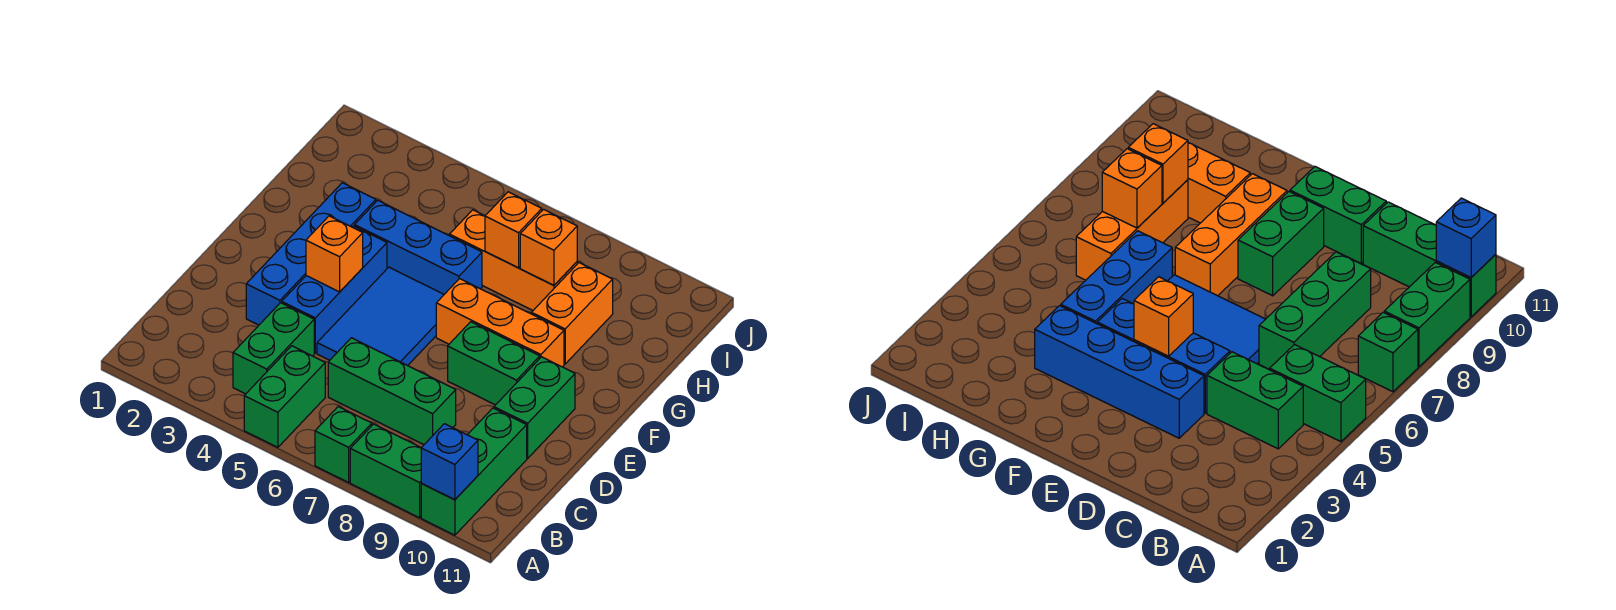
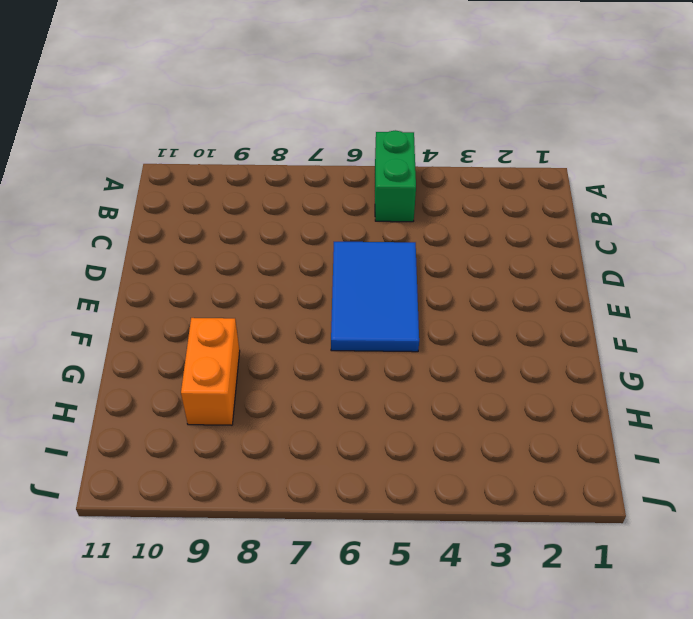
none -> green brick A7 level 1
none -> green brick A8:A9 level 1
none -> green brick A10:C10 level 1

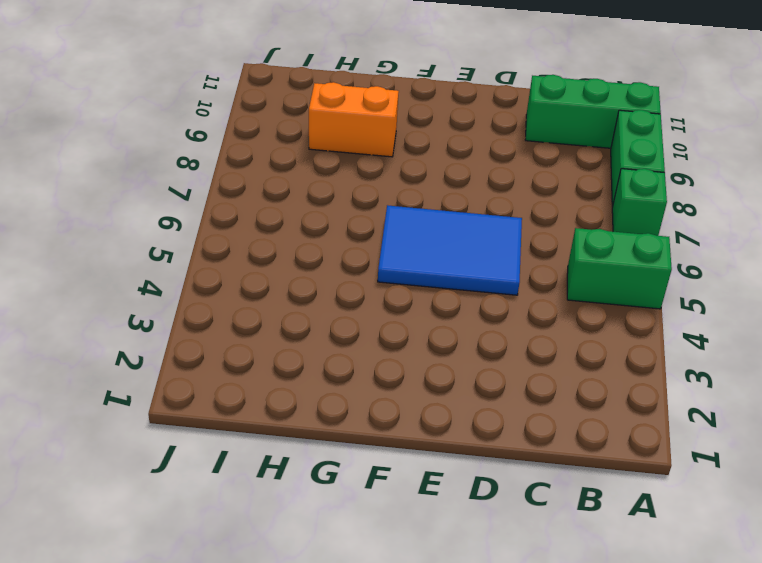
none -> green brick B4:C4 level 1
none -> green brick C6:C8 level 1
none -> blue brick D3:G3 level 1

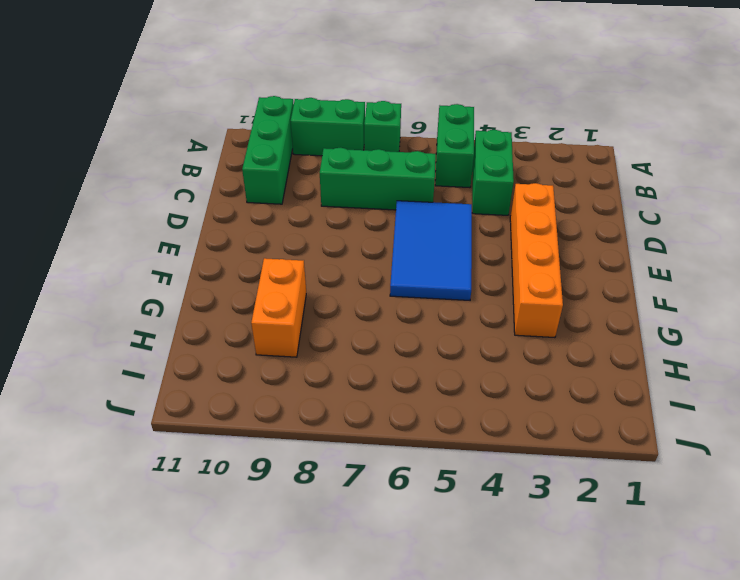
orange brick D3:G3 level 1 -> blue brick D3:G3 level 1
none -> blue brick D4:F4 level 1
none -> green brick D10:E10 level 1
none -> green brick E8:E9 level 1

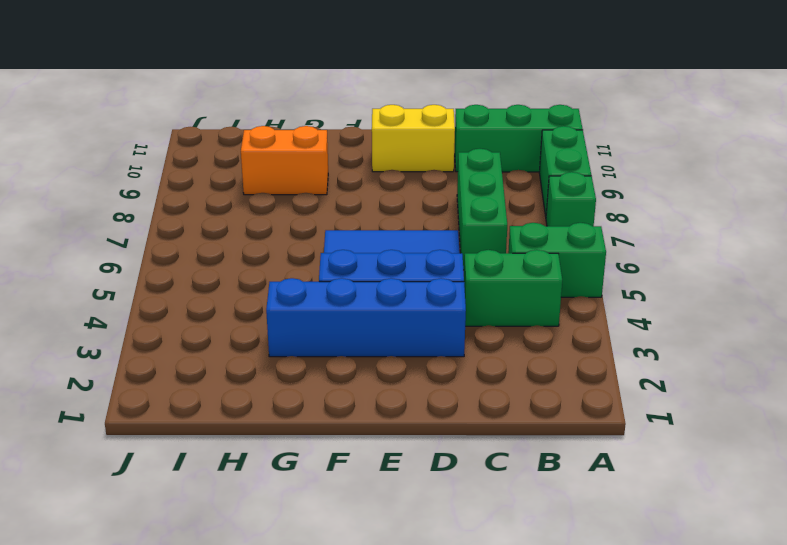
yellow brick D10:E10 level 1 -> green brick D10:E10 level 1
none -> green brick E8:E9 level 1
none -> orange brick F7:F9 level 1
none -> blue brick G4:G6 level 1

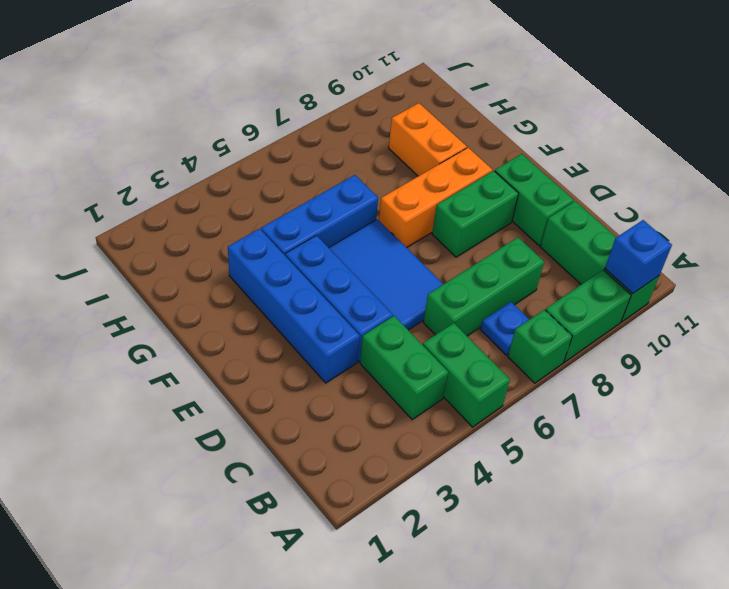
blue plate B7 level 1 -> none
none -> orange brick H6:H8 level 1
none -> orange brick E4 level 2
none -> orange brick H7 level 2

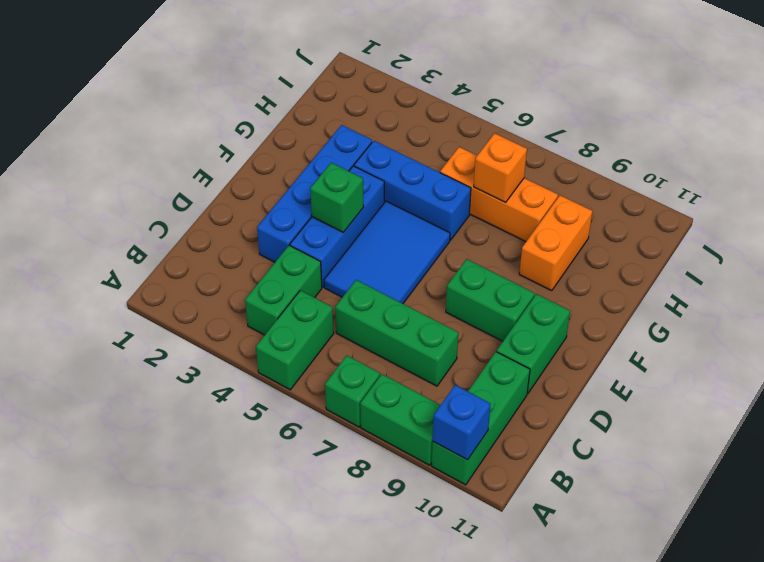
green brick E4 level 2 -> orange brick E4 level 2
none -> orange brick F7:F9 level 1
none -> orange brick H8 level 2

